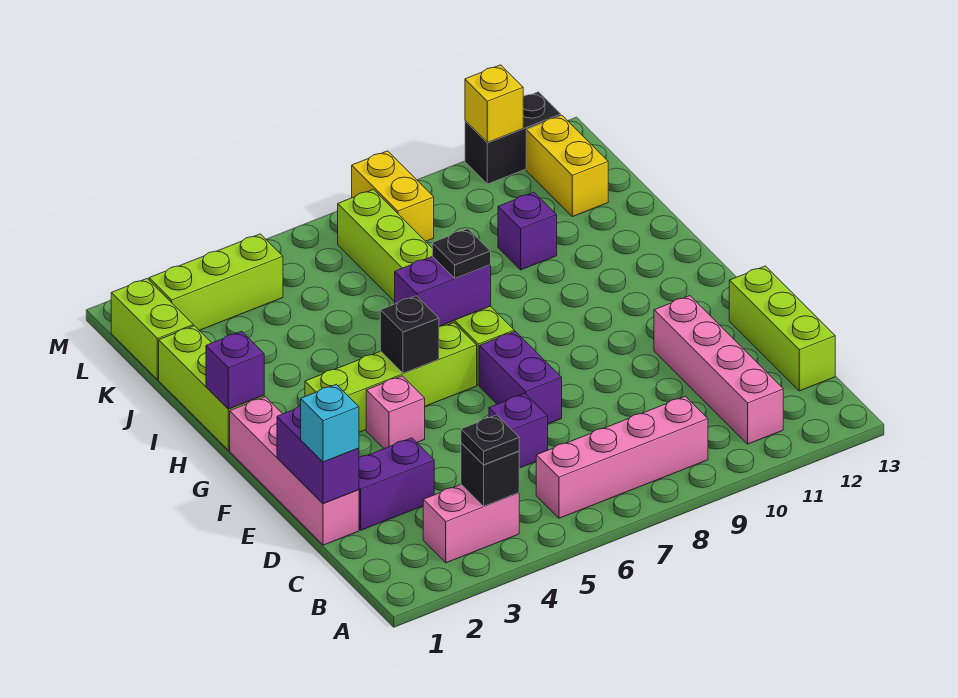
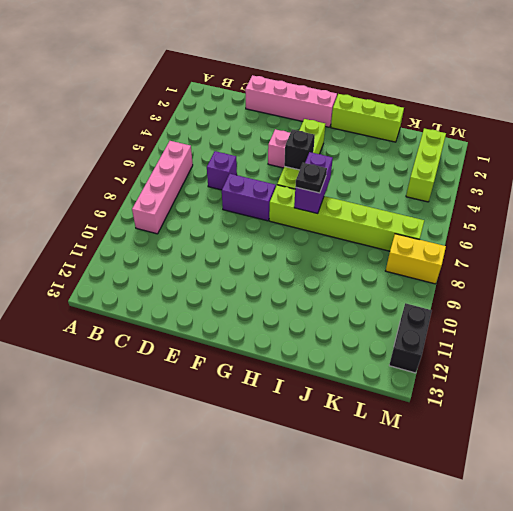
none -> pink brick B3:B4 level 1
none -> pink brick B11:E11 level 1
none -> lime brick C13:E13 level 1

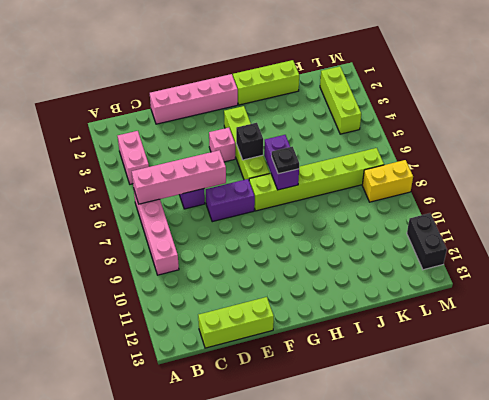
pink brick B6:E6 level 2 -> pink brick B11:E11 level 1
none -> purple brick D2:D3 level 1
none -> purple brick J10 level 1
none -> lime brick K1:L1 level 1

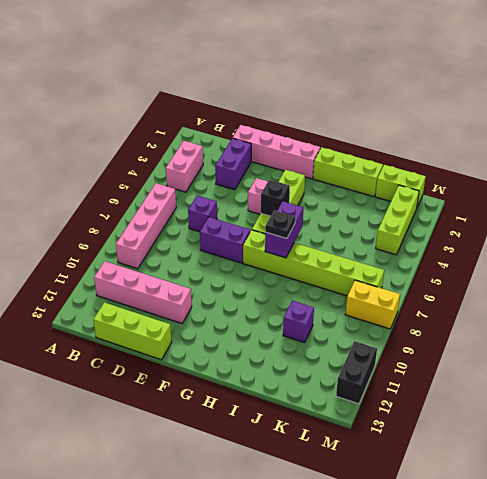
none -> yellow brick K12:L12 level 1
none -> black brick B4 level 2
none -> purple brick D1:E1 level 2

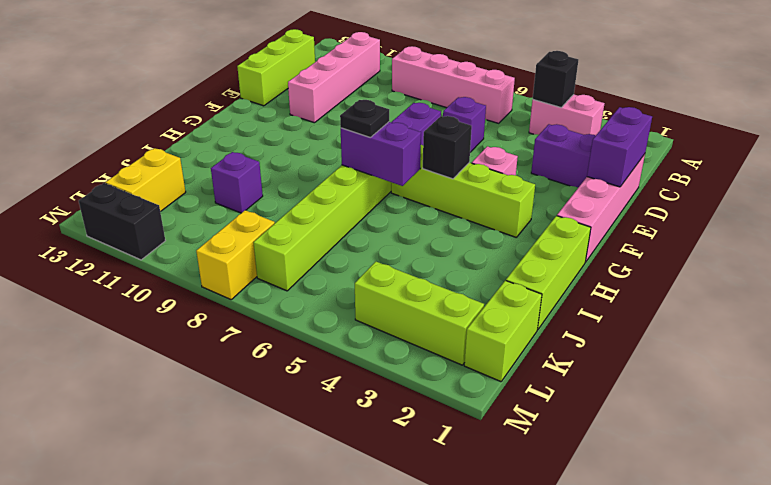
none -> purple brick H1 level 2
none -> yellow brick M11 level 2
none -> black plate B4 level 3

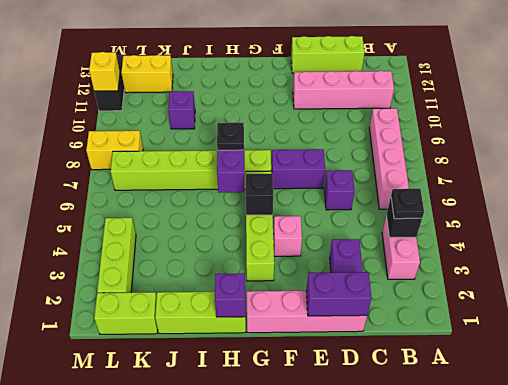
none -> cyan brick D1 level 3

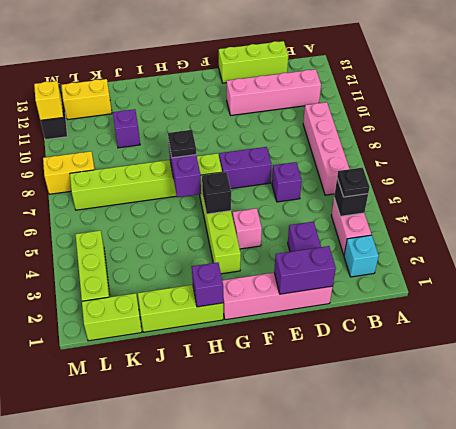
cyan brick B2 level 1 -> cyan brick D1 level 3

